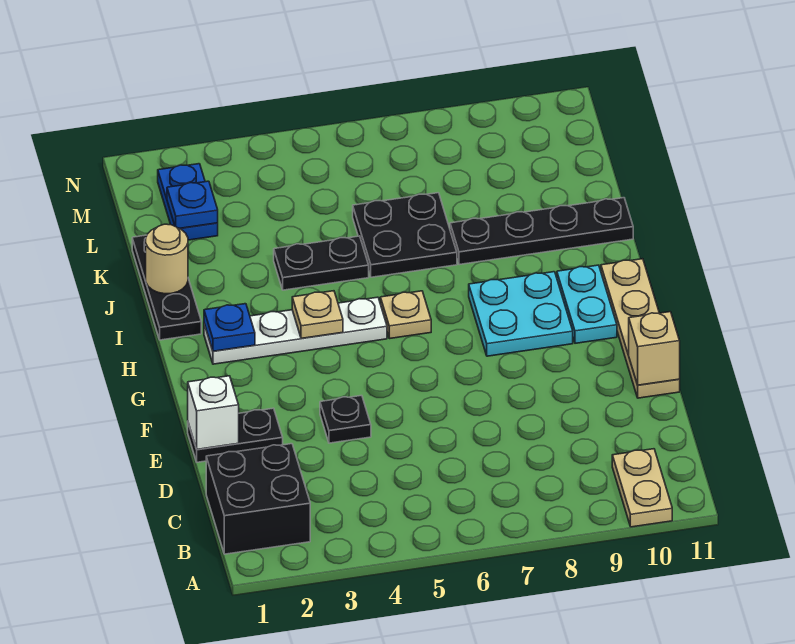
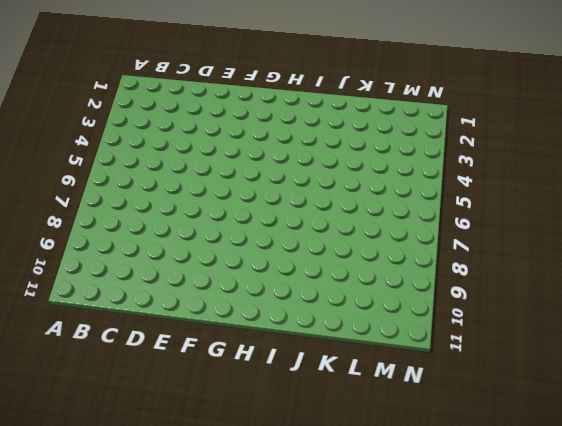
none -> tan plate A10:B10 level 1
none -> black brick B1:C2 level 1
none -> black plate E1:E2 level 1

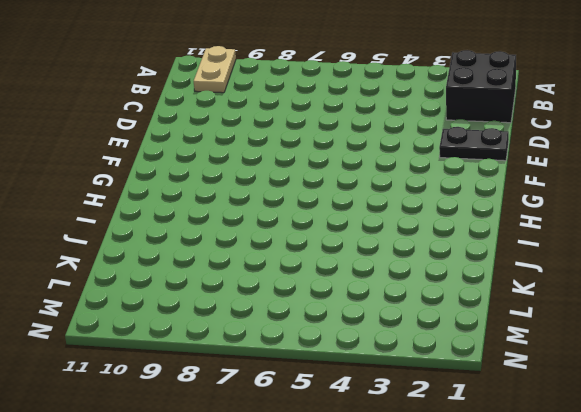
none -> black plate E4 level 1
none -> tan plate E11:H11 level 1
none -> cyan plate G8:H9 level 1

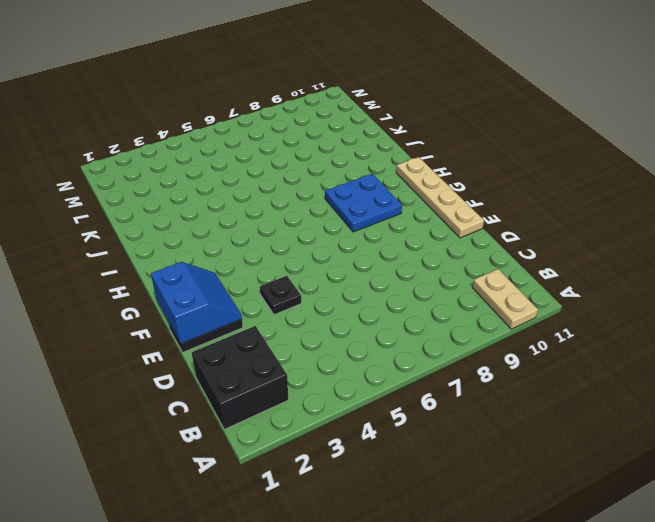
blue slope E1:F2 level 2 top 1 -> white brick E1 level 2
blue plate G8:H9 level 1 -> cyan plate G8:H9 level 1
none -> cyan plate G10:H10 level 1
none -> white plate H2:H5 level 1
none -> tan plate H6 level 1

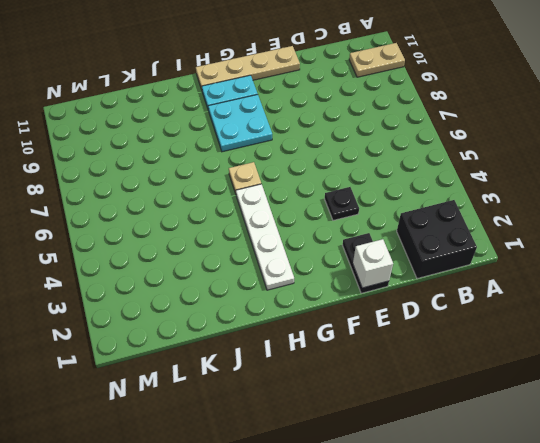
none -> black plate I1:K1 level 1
none -> black plate J4:J5 level 1
none -> black plate J6:K7 level 1

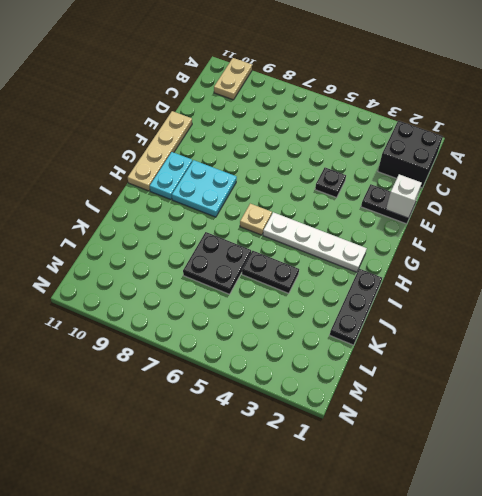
none -> black plate J8:J11 level 1
none -> blue plate L2:M2 level 1
none -> tan brick E11 level 2

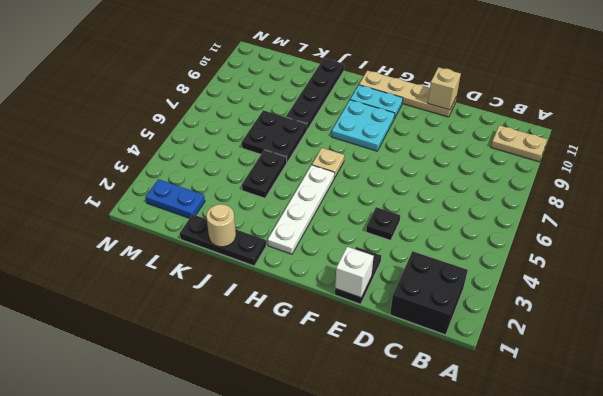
none -> blue plate H2 level 2
none -> tan plate H4 level 2
none -> blue plate L2 level 2

